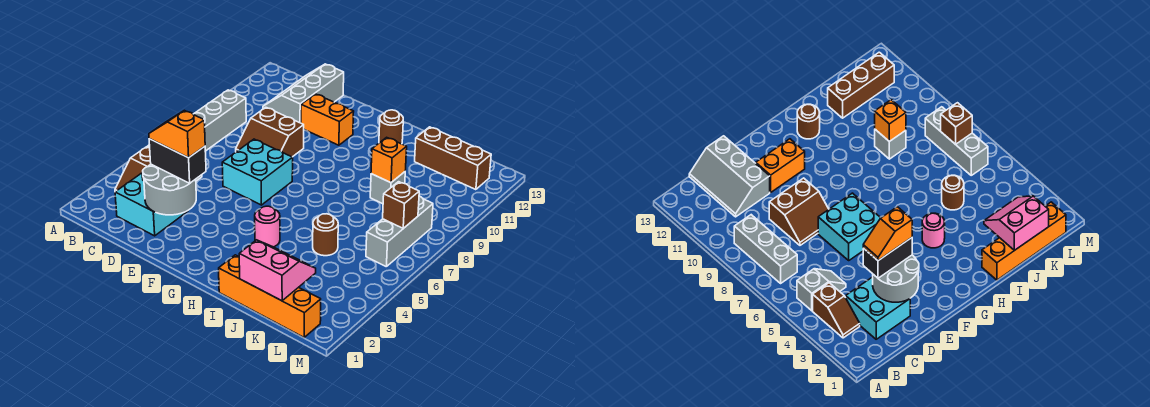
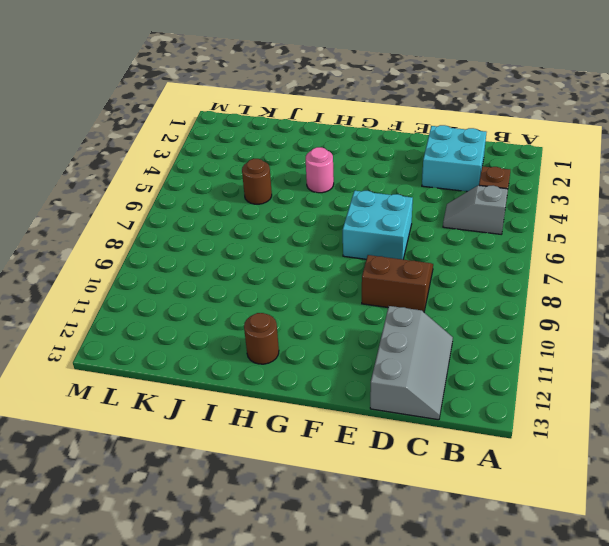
none -> grey brick B7:B9 level 1
none -> orange brick E11:F11 level 1
none -> orange brick I1:L1 level 1

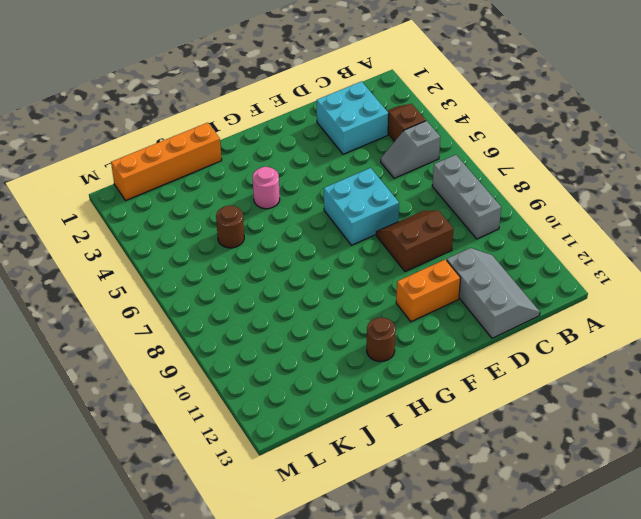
none -> grey brick J9 level 1
none -> brown brick J12:L12 level 1
none -> grey brick L6:L8 level 1

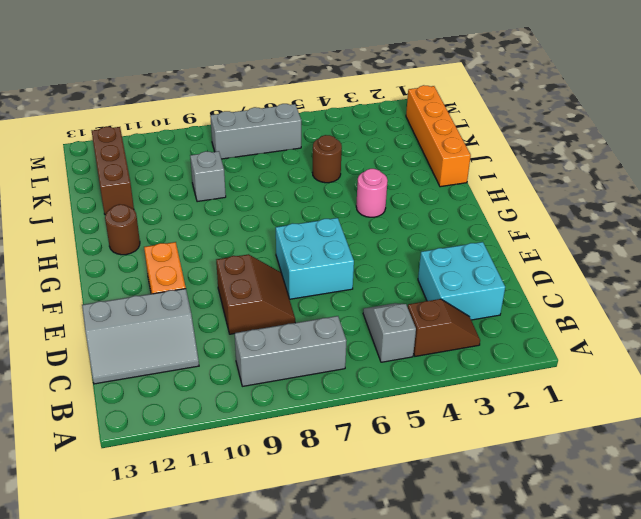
none -> grey round brick D2:E3 level 2
none -> pink slope J1:K2 level 2 top 1
none -> orange brick J9 level 2

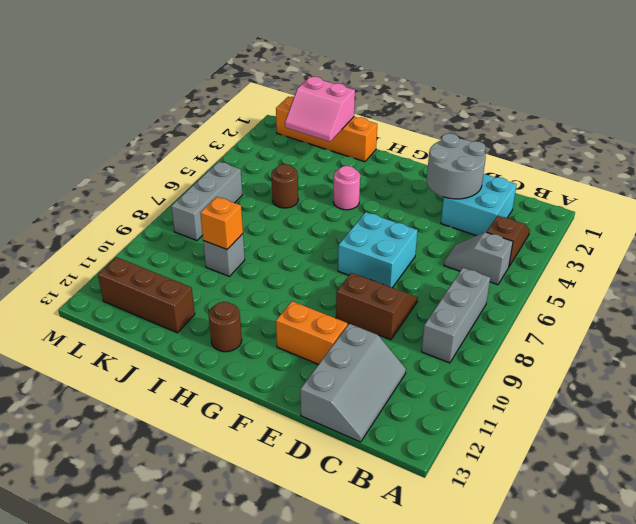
none -> brown brick L7 level 2
none -> black brick D3:E3 level 3
none -> orange slope D3:E3 level 4 top E

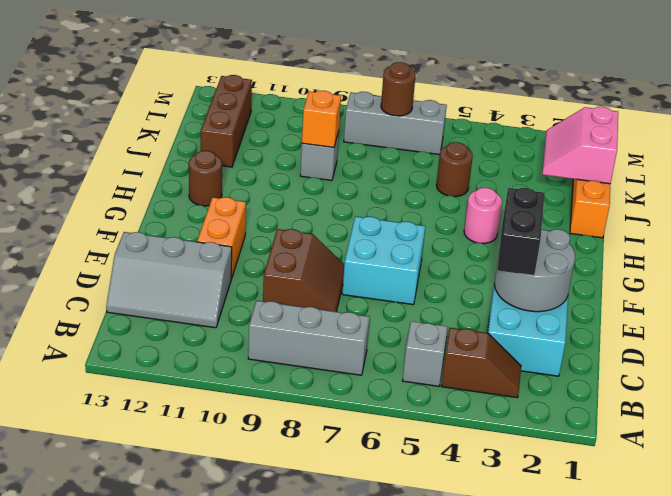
brown round brick L7 level 2 -> brown brick L7 level 2
none -> orange slope D3:E3 level 4 top E

